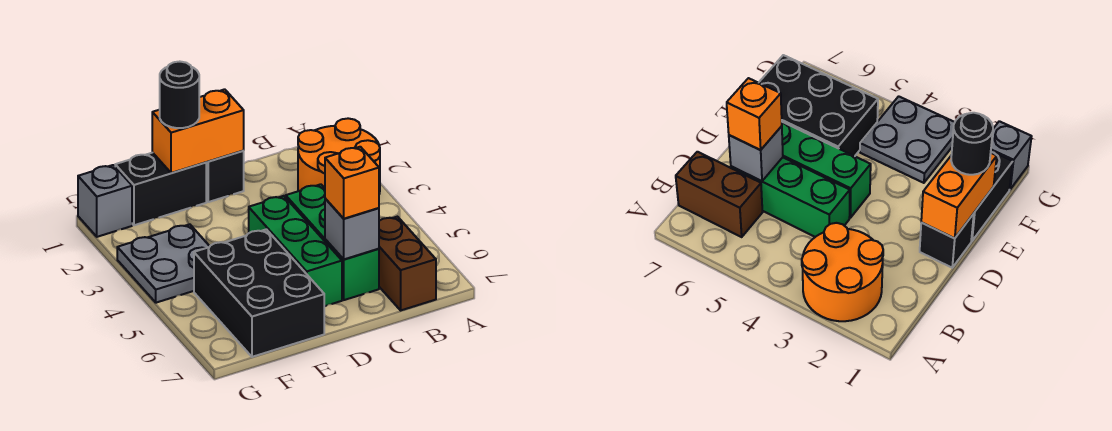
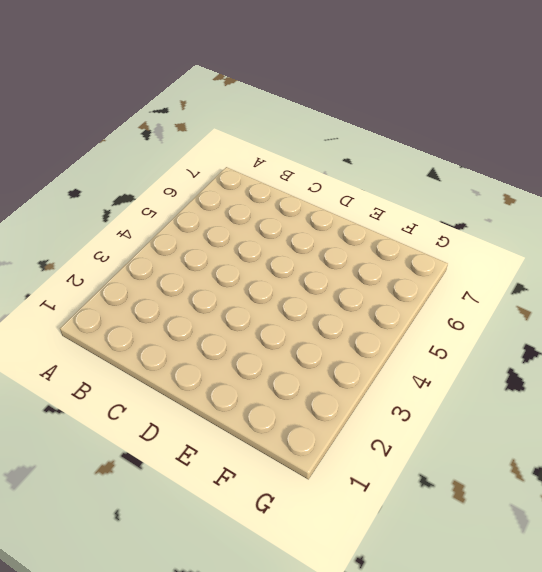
none -> orange round brick A2:B3 level 1
none -> brown brick B6:B7 level 1
none -> green brick C4:C6 level 1

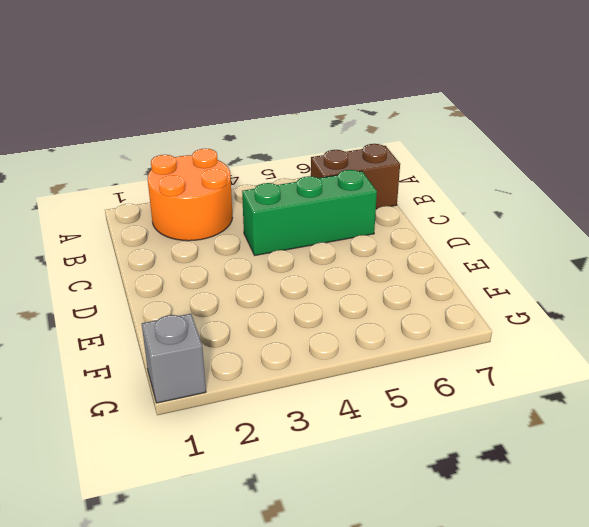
none -> black brick D1 level 1
none -> green brick D4:D6 level 1
none -> black brick E1:F1 level 1

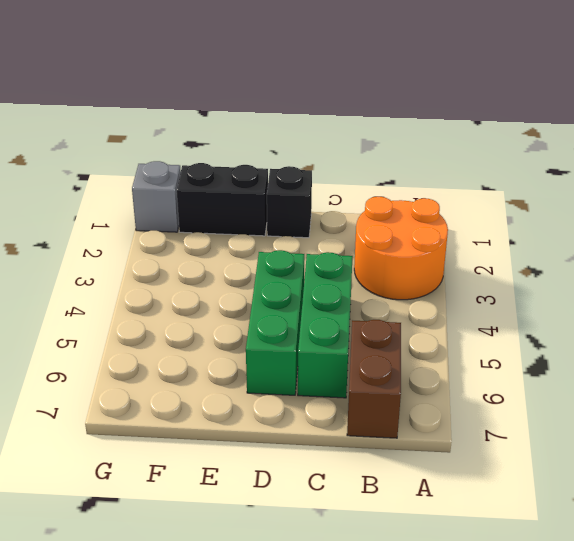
none -> black brick E5:F7 level 1
none -> grey plate F3:G4 level 1
none -> grey brick C6 level 2

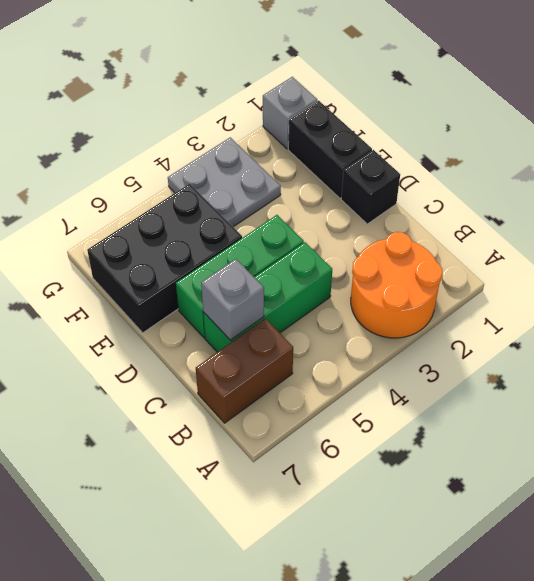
none -> orange brick D1:E1 level 2
none -> orange brick C6 level 3
none -> black round brick E1 level 3

